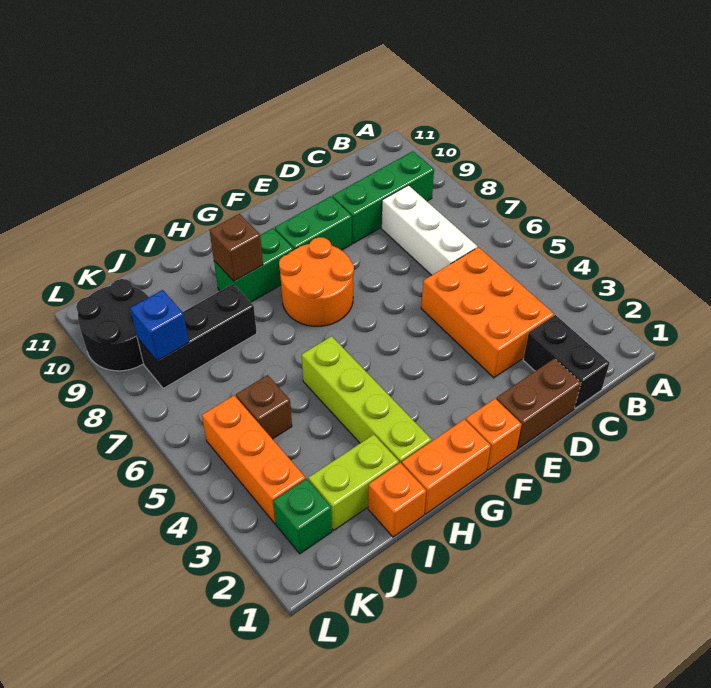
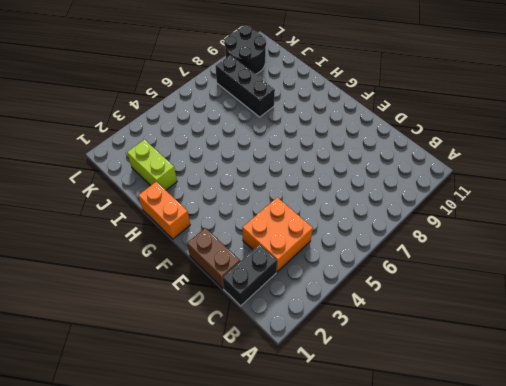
orange brick C3:D4 level 1 -> orange brick C3:D5 level 1
none -> green brick B9:D9 level 1
none -> white brick C6:C8 level 1
none -> green brick E9:F9 level 1

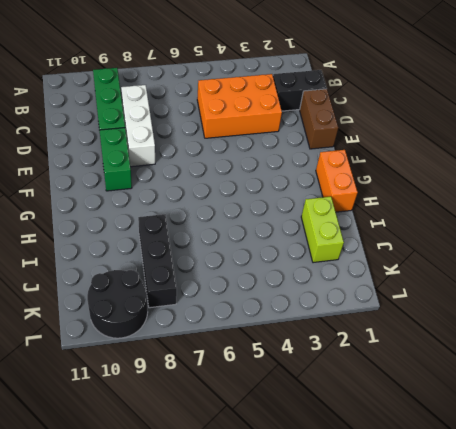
white brick C8:E8 level 1 -> white brick C6:C8 level 1
none -> orange brick F1 level 1
none -> orange round brick F7:G8 level 1
none -> green brick G9:H9 level 1

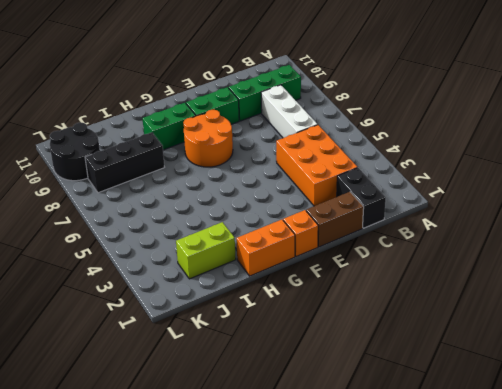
none -> lime brick H2:H5 level 1
none -> orange brick I1 level 1
none -> brown brick J5 level 1

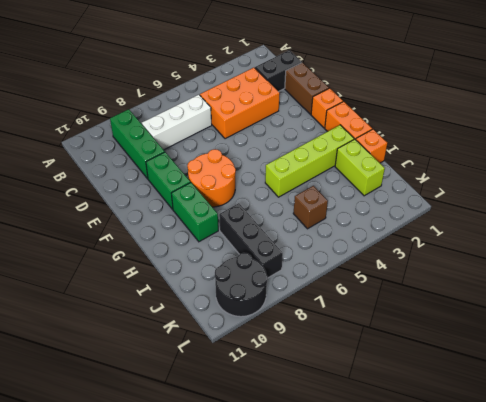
none -> green brick K2 level 1
none -> orange brick K3:K5 level 1
none -> brown brick H9 level 2

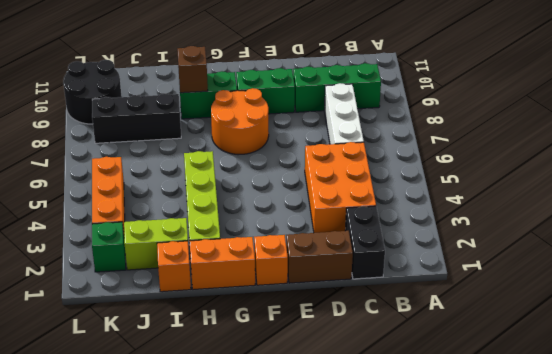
none -> brown brick J5 level 1
none -> blue brick K8 level 2

